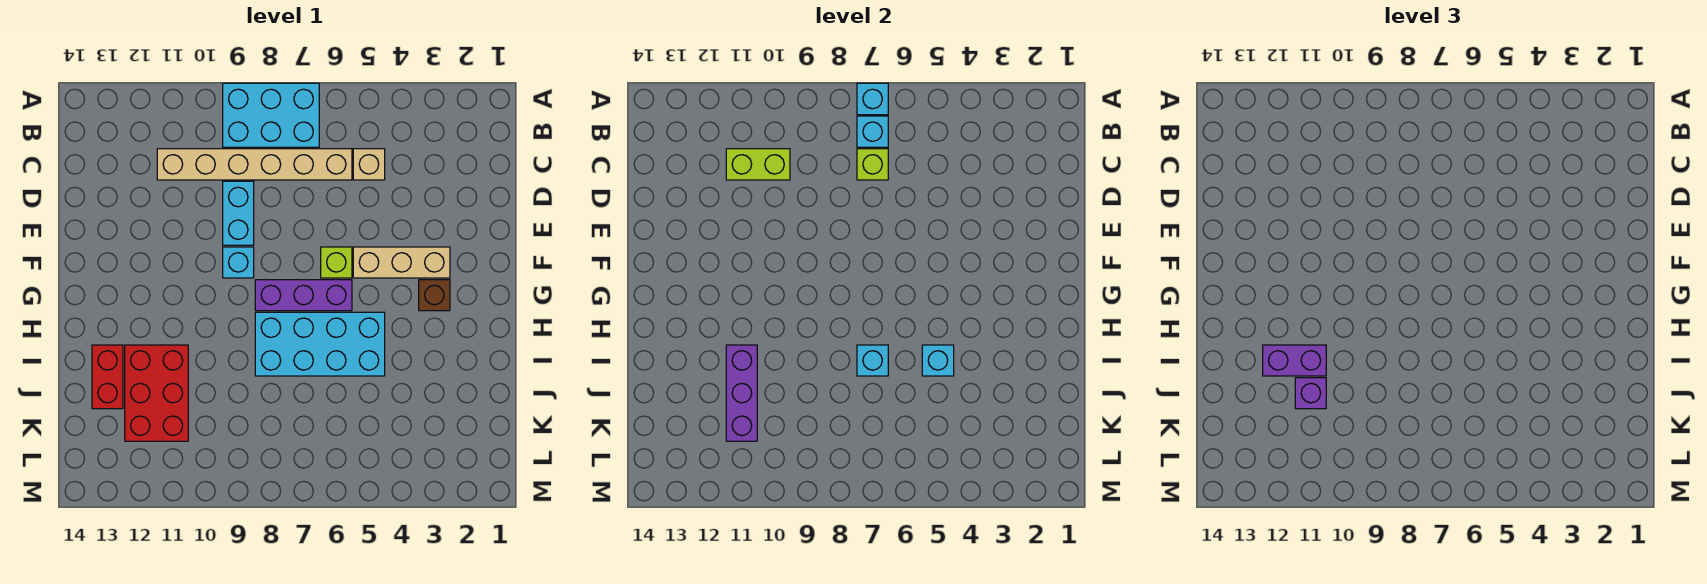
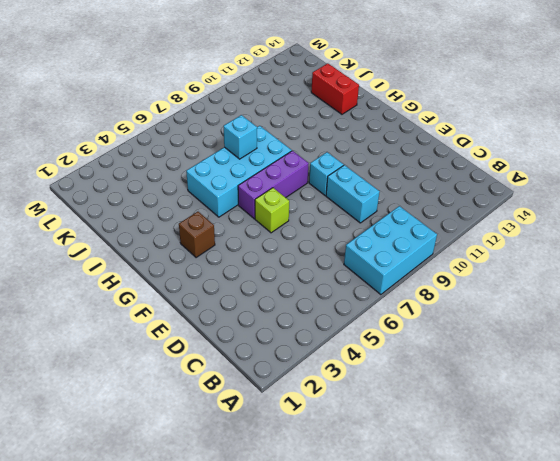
none -> tan brick C5 level 1
none -> tan brick C6:C11 level 1
none -> tan brick F3:F5 level 1

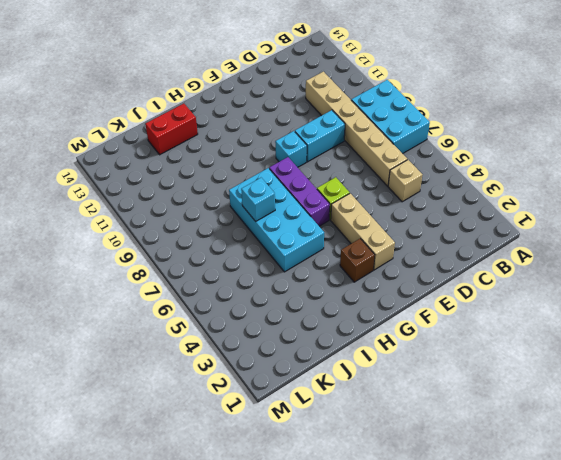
none -> red brick I11:K12 level 1
none -> cyan brick A7 level 2
none -> cyan brick B7 level 2

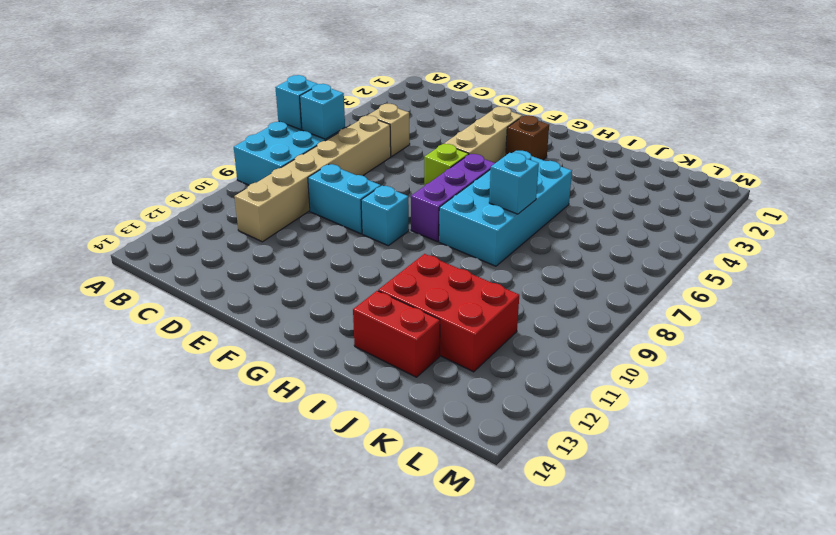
none -> lime brick C7 level 2
none -> lime brick C10:C11 level 2
none -> cyan brick I5 level 2

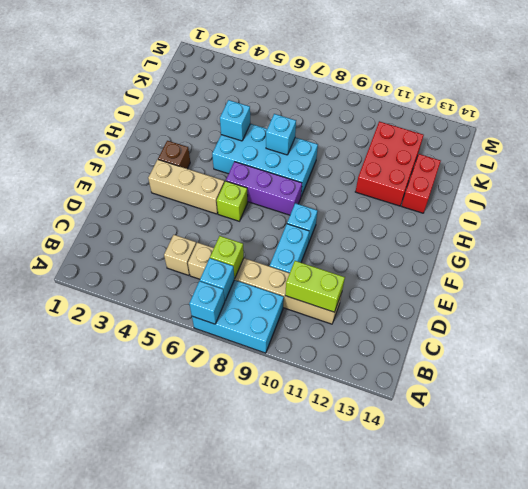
none -> purple brick I11:K11 level 2
none -> purple brick I11:I12 level 3
none -> purple brick J11 level 3

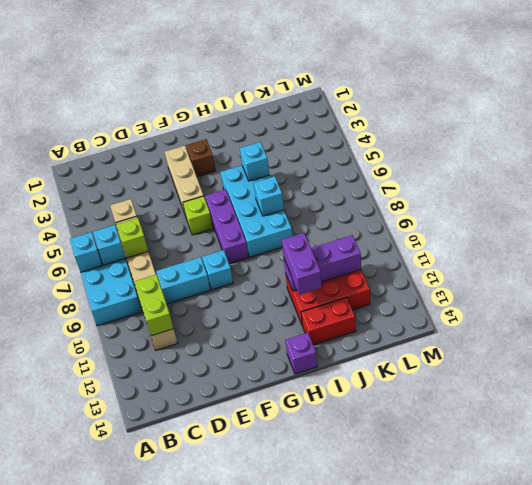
purple brick H14 level 1 -> purple brick J11 level 3

